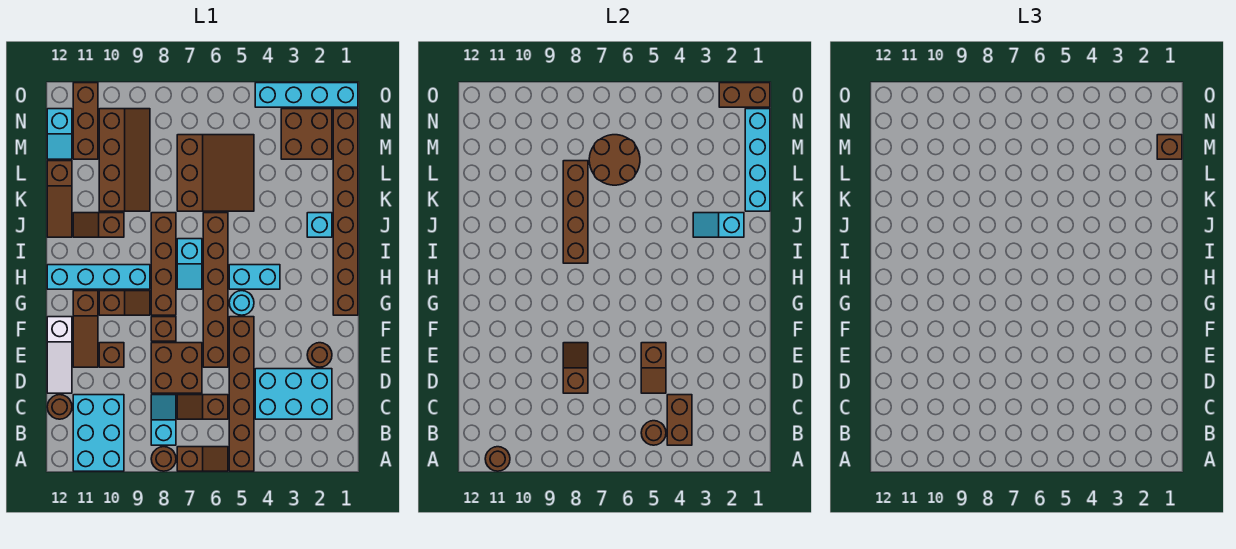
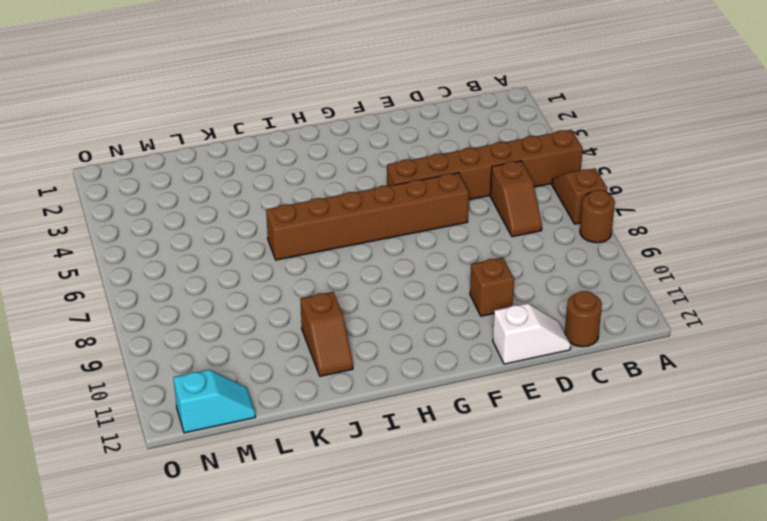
white slope D12:E12 level 1 top E -> white slope D12:F12 level 1 top F
none -> cyan brick A10:C11 level 1
none -> cyan slope B8:C8 level 1 top B
none -> cyan brick C2:D4 level 1
none -> brown brick D7:E8 level 1

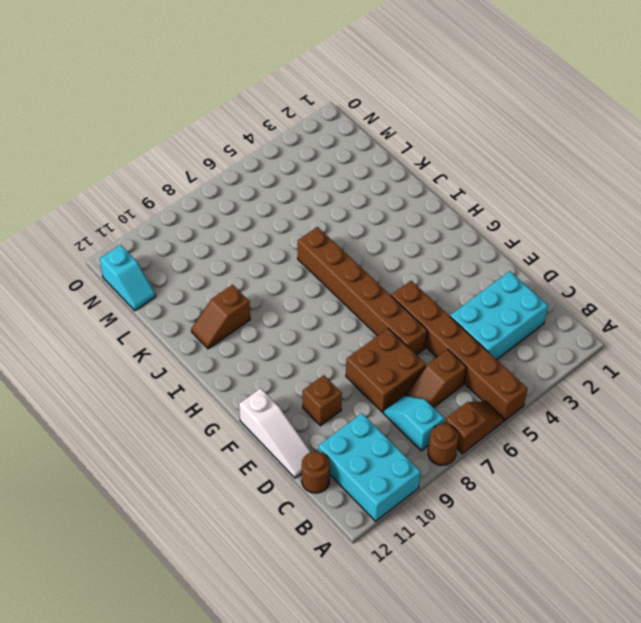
none -> brown round brick E2 level 1
none -> brown slope E11:G11 level 1 top G
none -> brown brick F8 level 1
none -> brown brick G1:N1 level 1

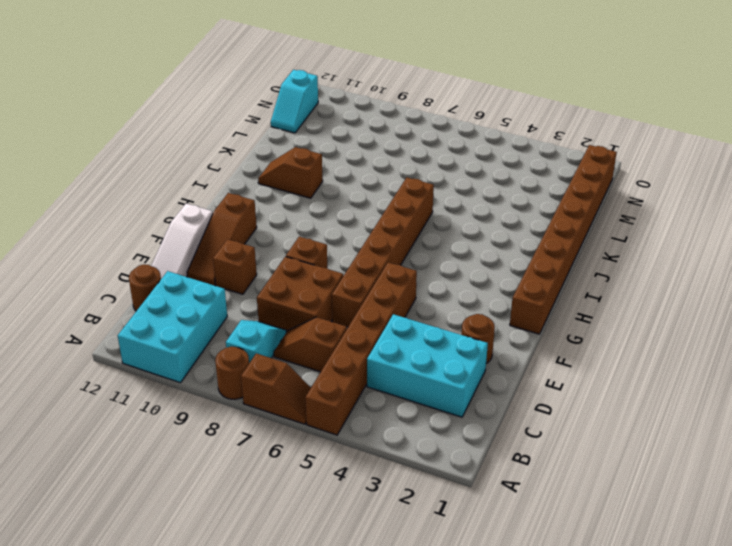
none -> cyan round brick G5 level 1
none -> brown brick G8:J8 level 1
none -> brown slope G9:G10 level 1 top 10
none -> cyan brick H4:H5 level 1

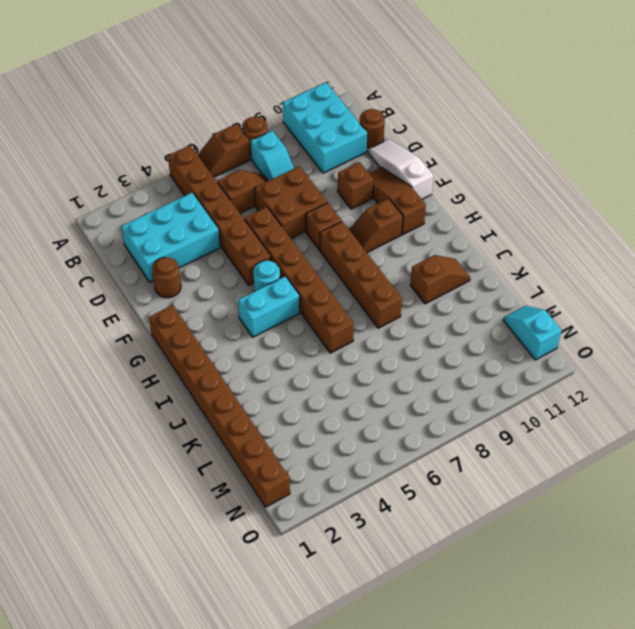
none -> cyan slope H7:I7 level 1 top I
none -> cyan brick H9:H12 level 1
none -> cyan brick J2 level 1
none -> brown slope J12:L12 level 1 top L

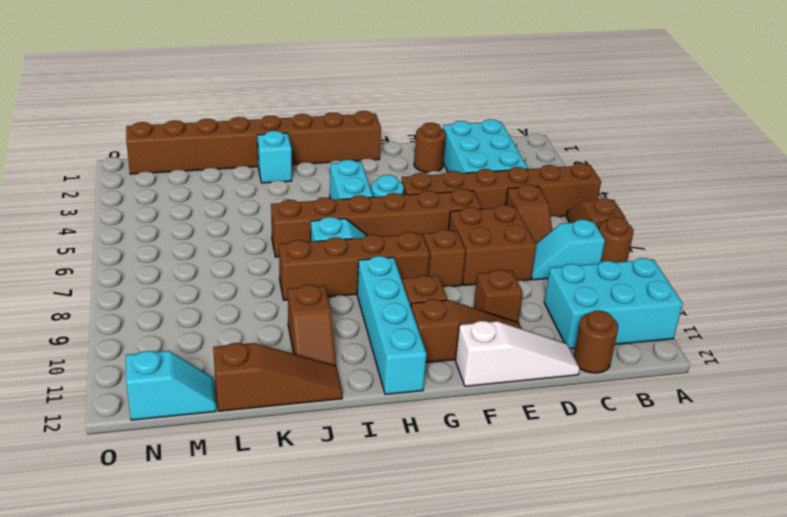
none -> brown slope K5:M7 level 1 top 7
none -> brown slope K9:N10 level 1 top 10
none -> brown brick M2:N3 level 1
none -> brown brick M11:O11 level 1

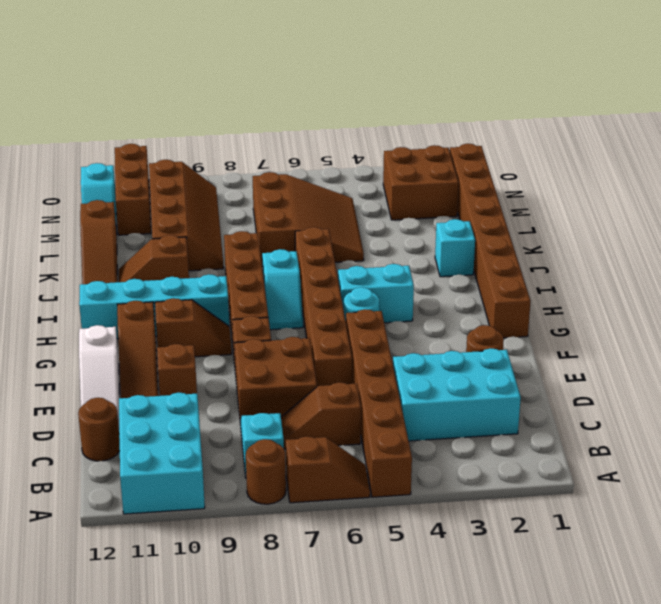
none -> cyan brick O1:O4 level 1
none -> brown round brick A11 level 2
none -> brown brick B4:C4 level 2
none -> brown round brick B5 level 2

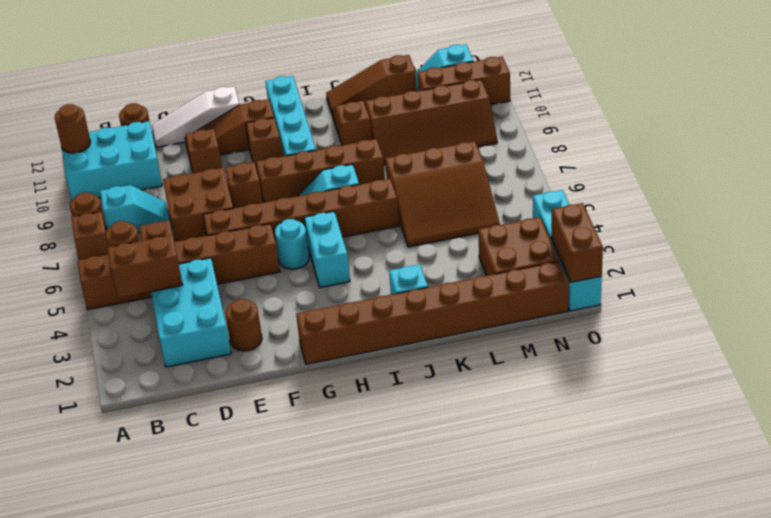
none -> brown slope D5:E5 level 2 top E
none -> brown slope D8:E8 level 2 top D
none -> brown brick I8:L8 level 2
none -> cyan slope J2:J3 level 2 top 2

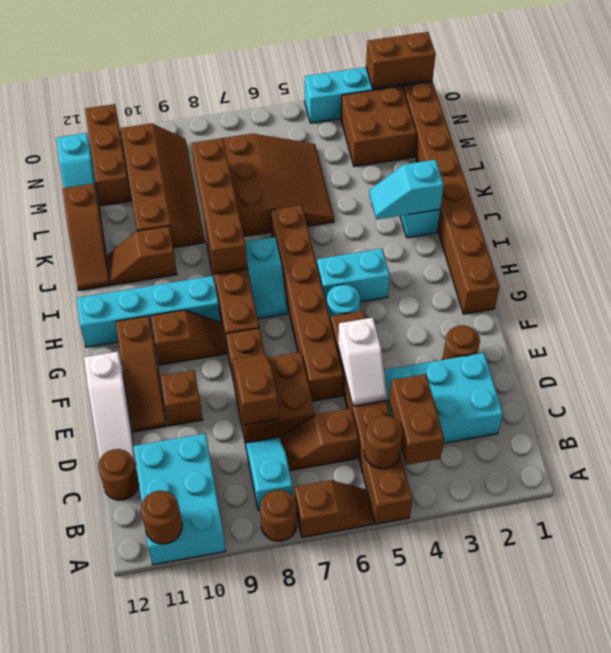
white slope D5:E5 level 2 top E -> brown slope D5:E5 level 2 top E
none -> cyan brick K1:N1 level 2
none -> brown round brick L6:M7 level 2
none -> brown brick M1 level 3

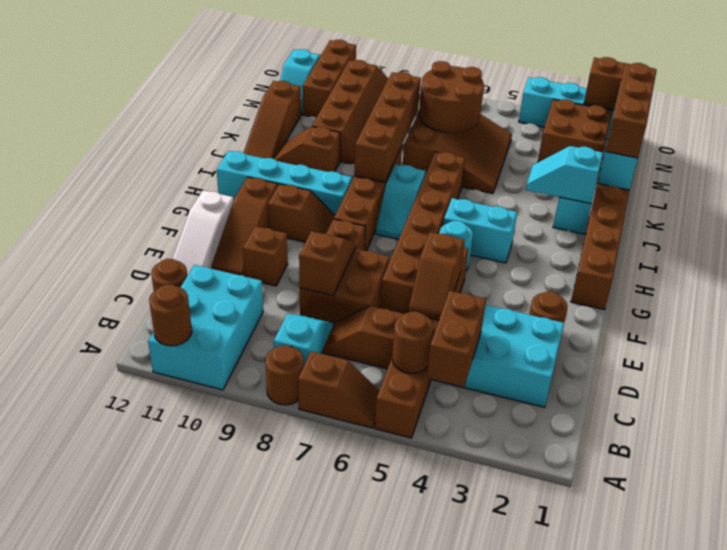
brown brick K1:M1 level 3 -> brown brick M1 level 3

